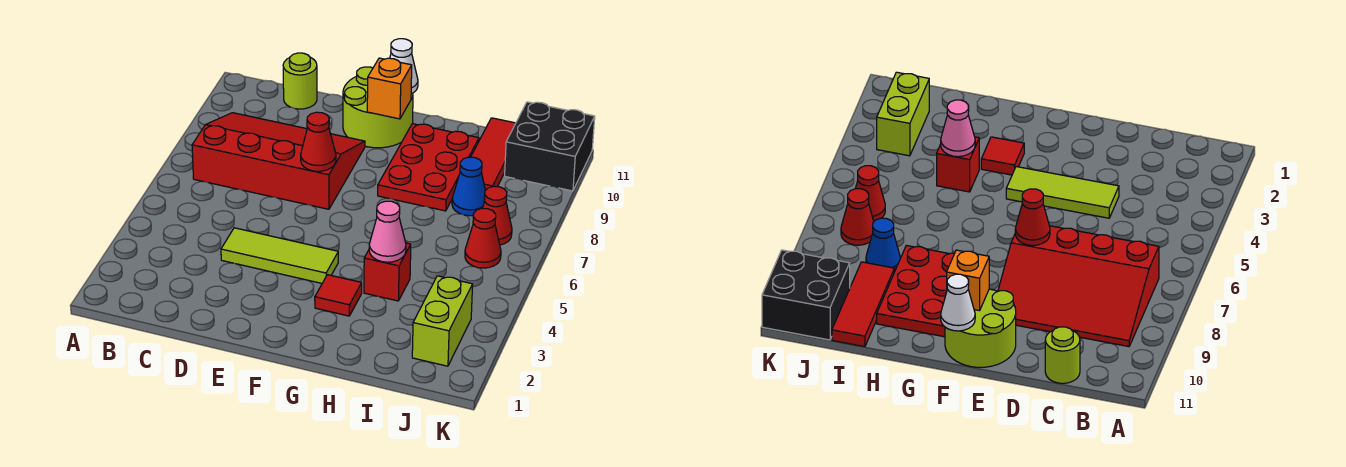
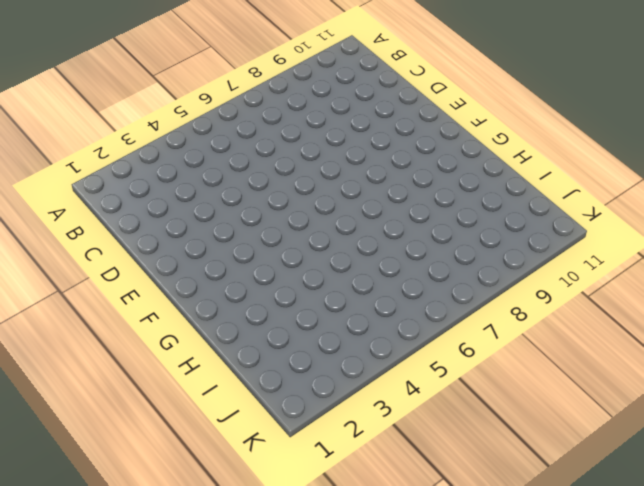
none -> red slope B7:E9 level 1 top 7
none -> lime round brick C11 level 1
none -> lime tile D4:F4 level 1

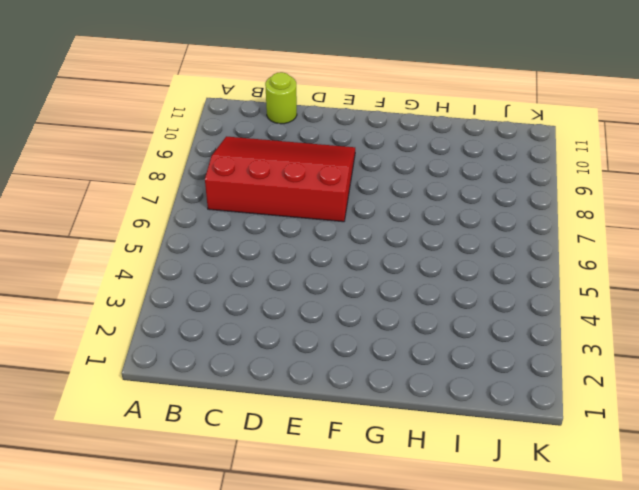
none -> lime tile D4:F4 level 1
none -> lime round brick E10:F11 level 1
none -> red tile G3 level 1

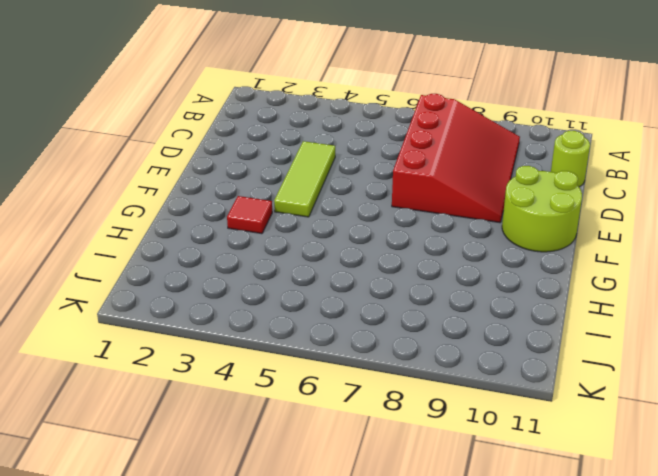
none -> red plate G8:H10 level 1
none -> red brick H4 level 1
none -> blue cone I8 level 1

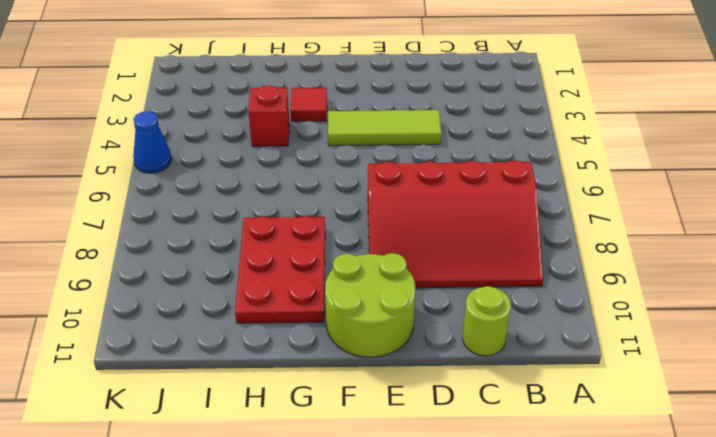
blue cone K5 level 1 -> blue cone I8 level 1
none -> red tile I9:I11 level 1
none -> lime brick J2:J3 level 1
none -> red cone J6 level 1

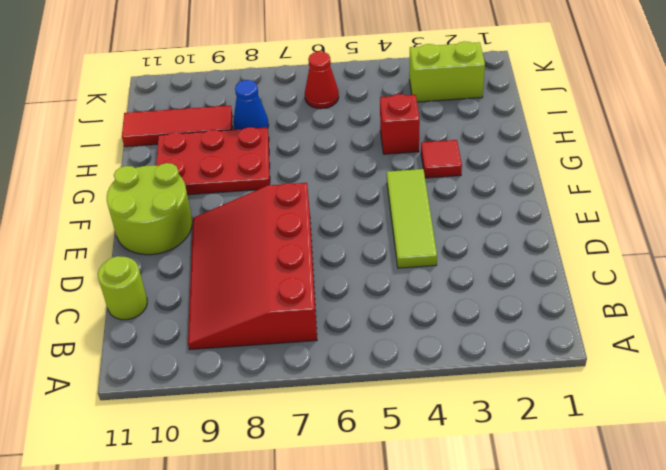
none -> red cone J7 level 1
none -> black brick J10:K11 level 1
none -> red cone E7 level 2

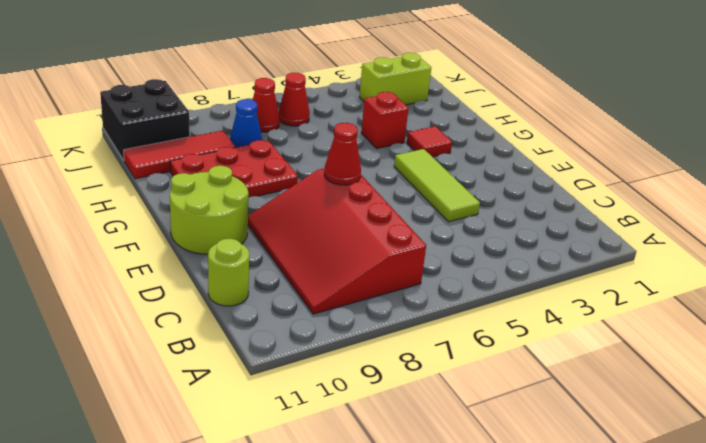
none -> orange brick F10 level 2
none -> white cone F11 level 2
none -> pink cone H4 level 2

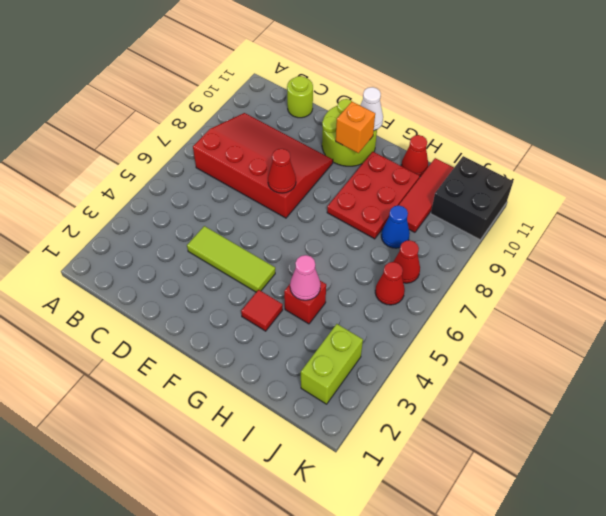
red cone H11 level 1 -> none

